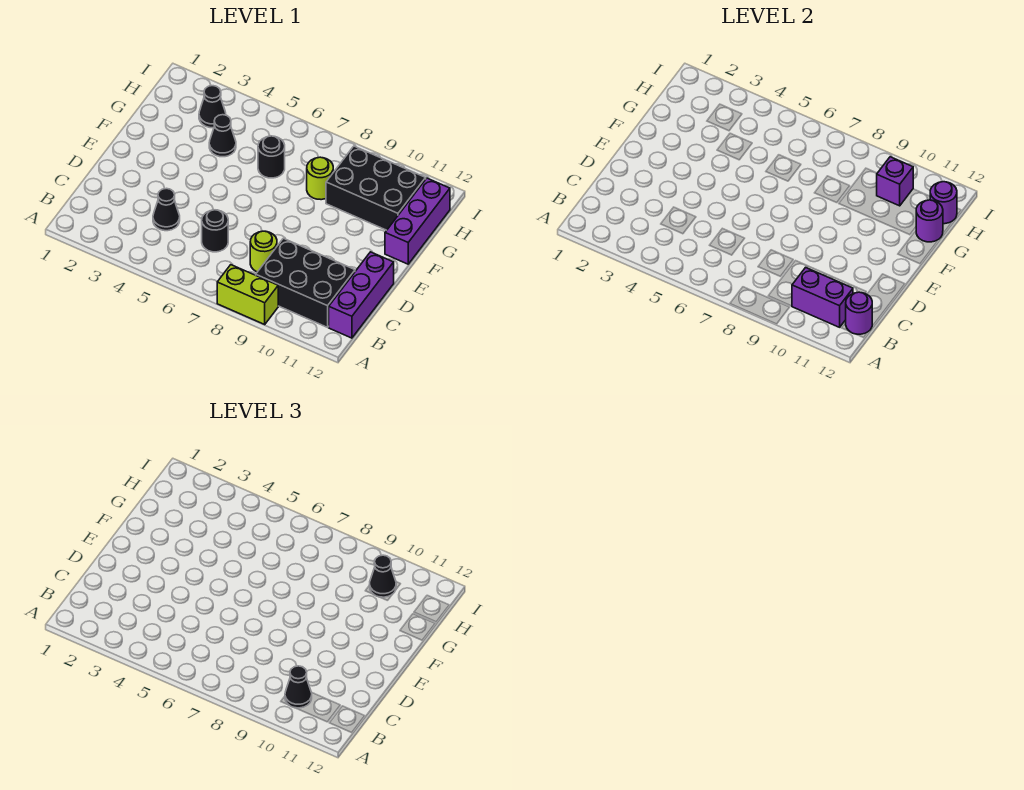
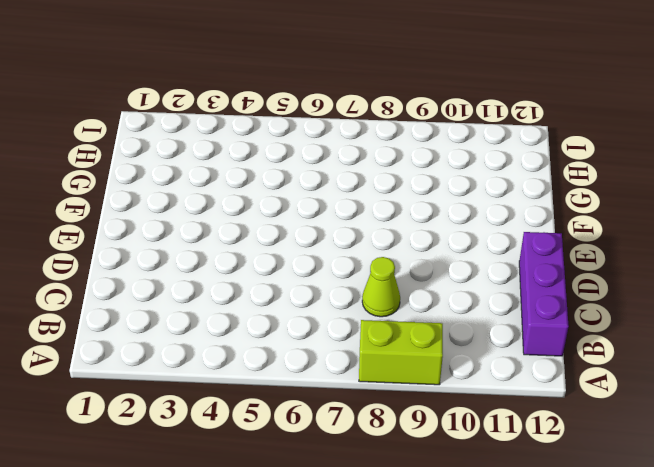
lime cone C8 level 1 -> lime round brick C8 level 1
none -> black brick B9:C11 level 1
none -> black cone C4 level 1
none -> black round brick C6 level 1

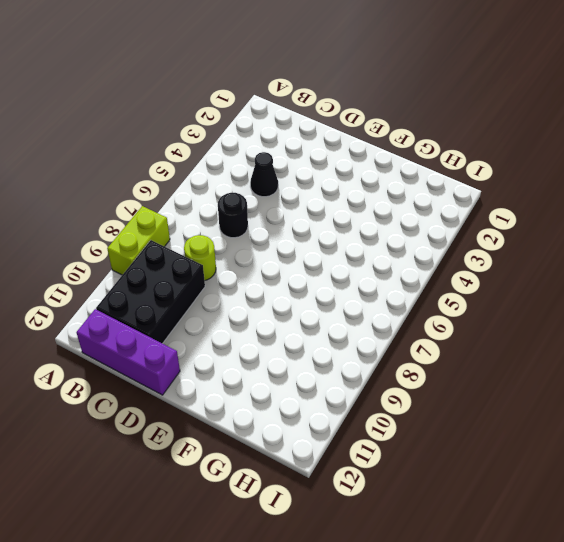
none -> purple brick F12:H12 level 1
none -> black cone G4 level 1
none -> black round brick G6 level 1

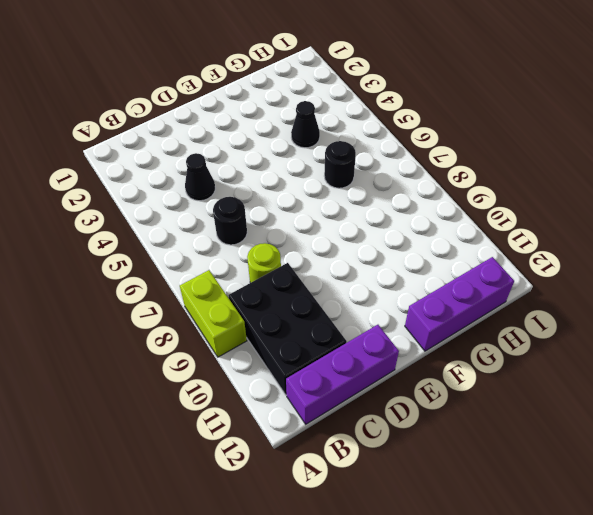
none -> lime round brick G8 level 1
none -> black brick G9:H11 level 1
none -> black cone H3 level 1

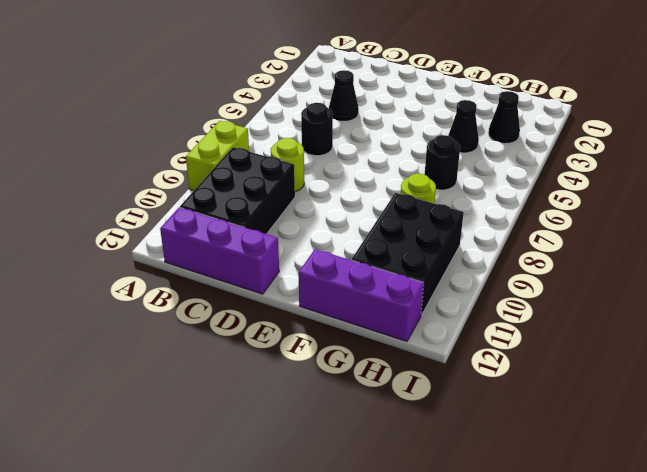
none -> purple brick B10:B11 level 2
none -> purple round brick B12 level 2
none -> purple round brick G12 level 2

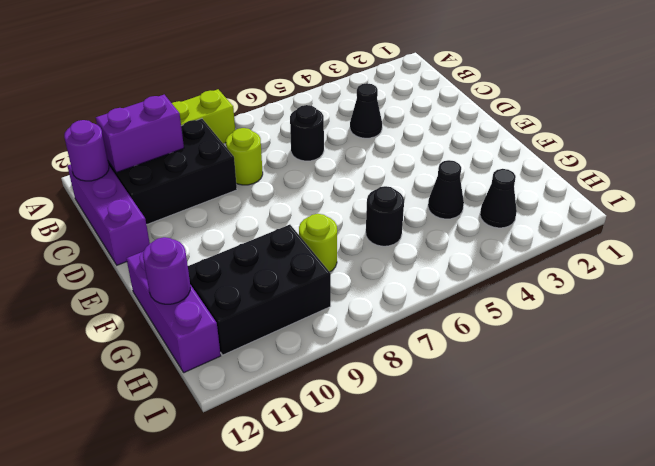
none -> purple brick H10 level 2
none -> purple round brick H12 level 2
none -> black cone B10 level 3

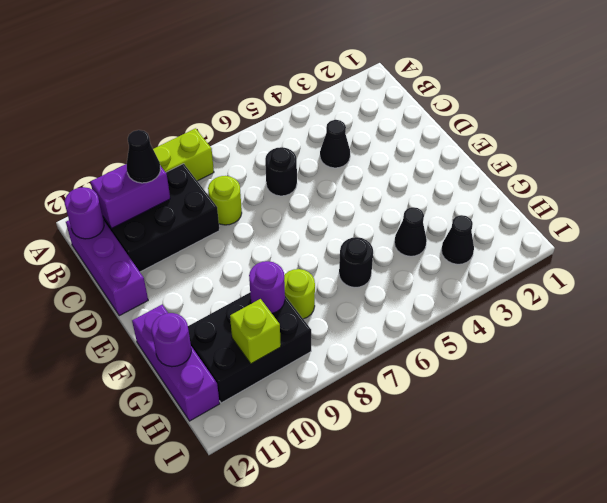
purple round brick G9 level 2 -> purple round brick H12 level 2
lime brick H10 level 2 -> purple brick H10 level 2
none -> black cone H10 level 3

